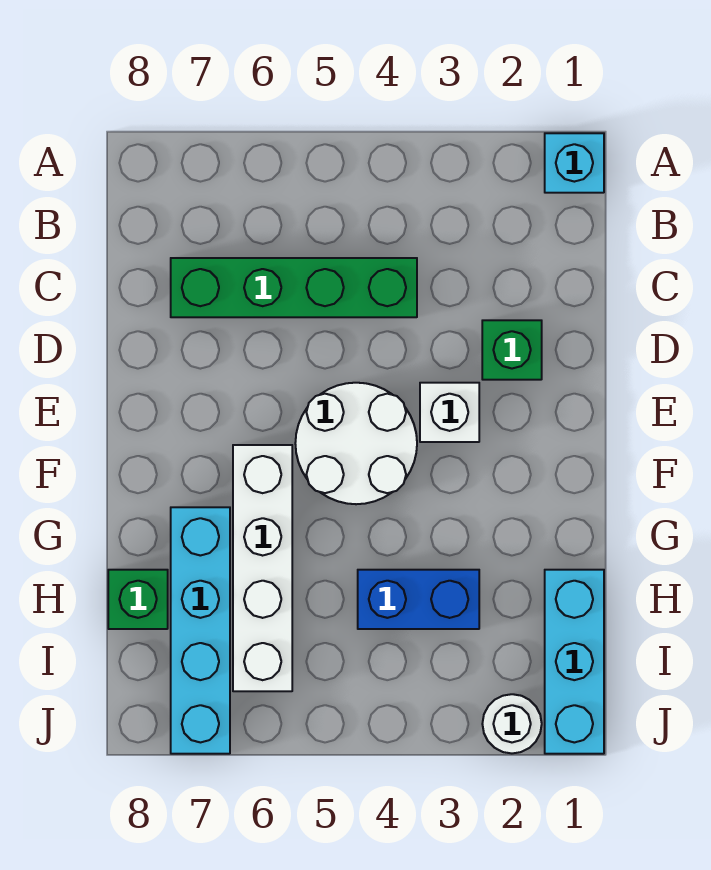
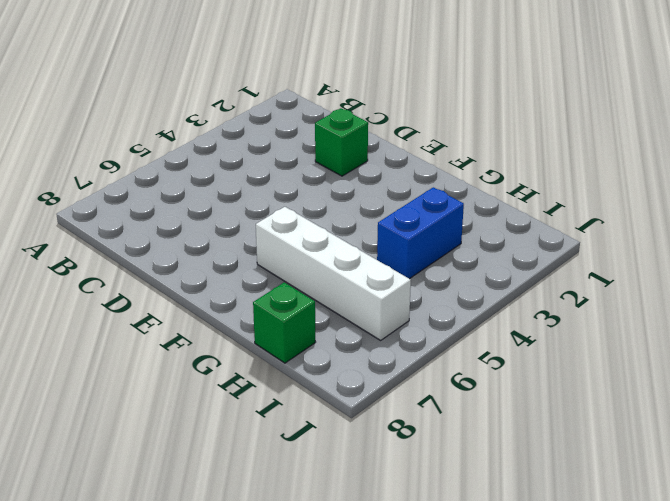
none -> cyan brick A1 level 1
none -> green brick C4:C7 level 1

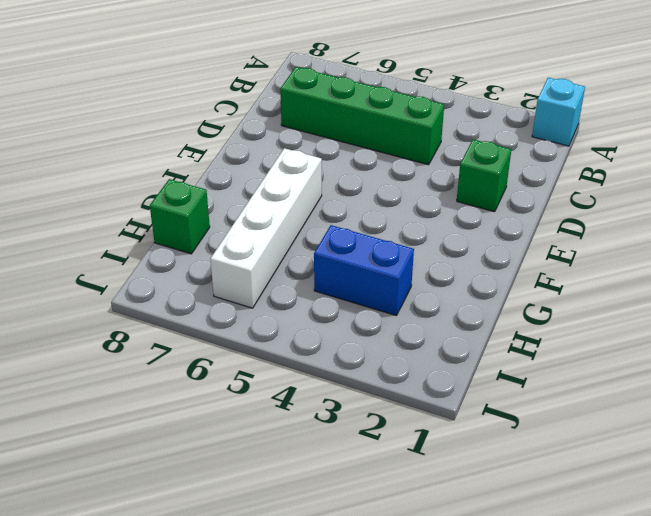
none -> white brick E3 level 1
none -> white round brick E4:F5 level 1

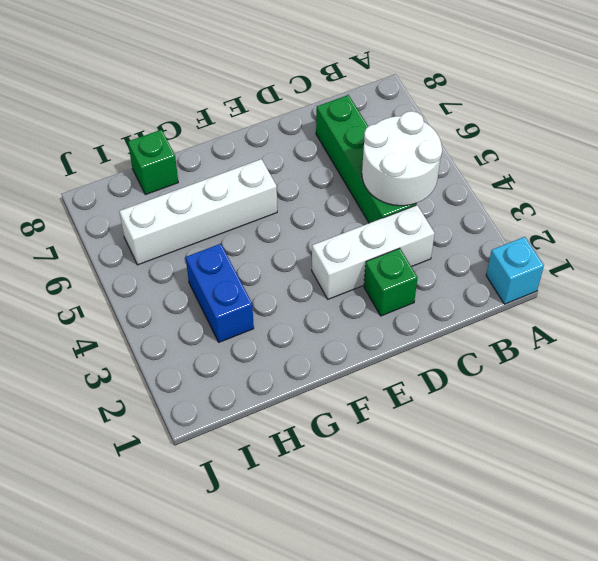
white round brick B4:C5 level 2 -> white round brick E4:F5 level 1
white brick C3:E3 level 1 -> white brick E3 level 1
none -> cyan brick G7:J7 level 1
none -> cyan brick H1:J1 level 1

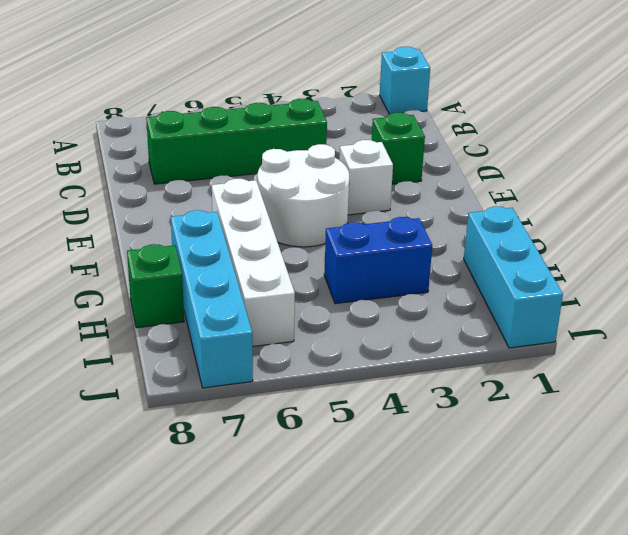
none -> white round brick J2 level 1

